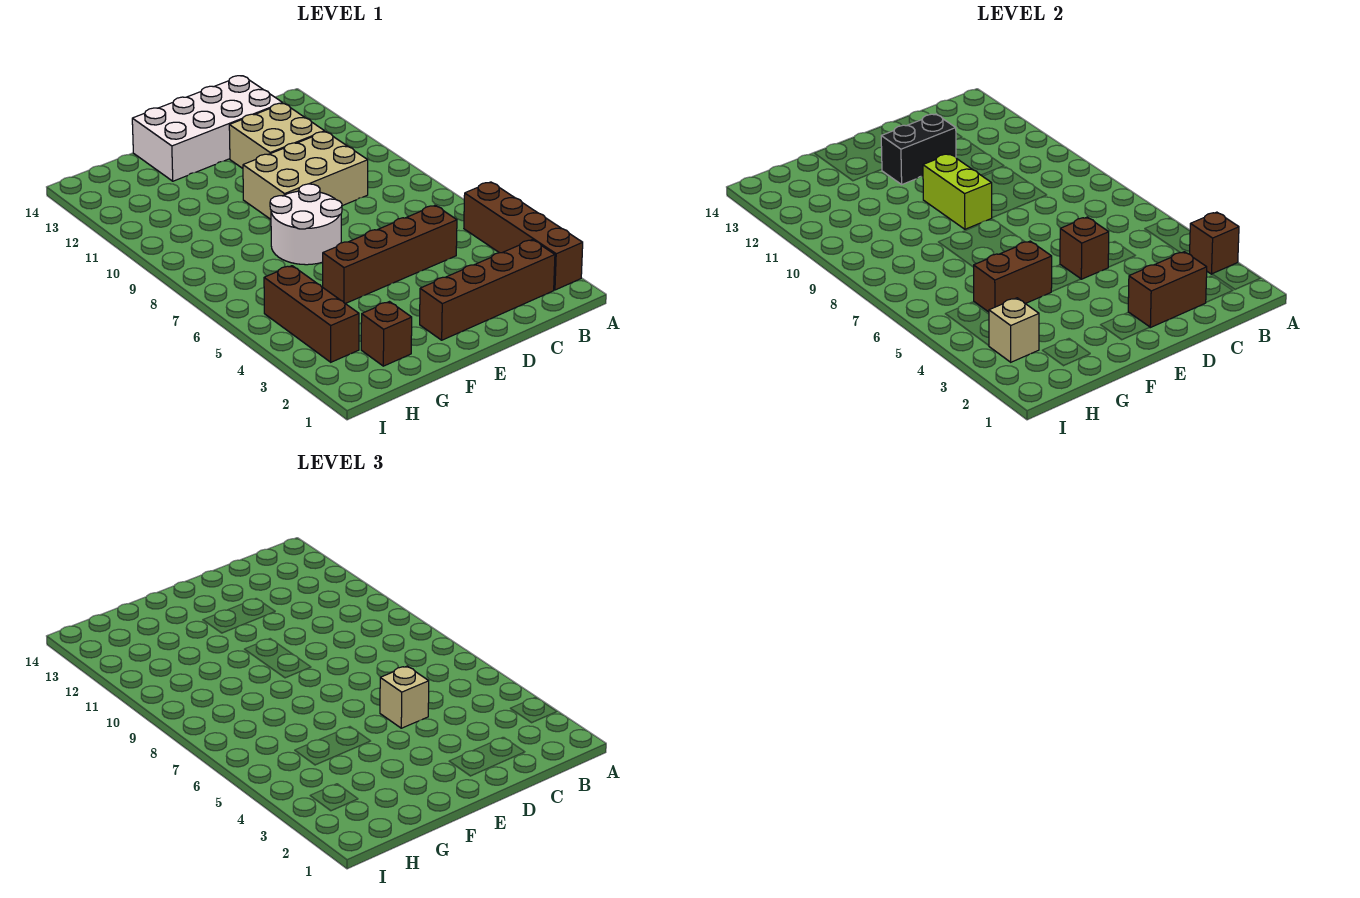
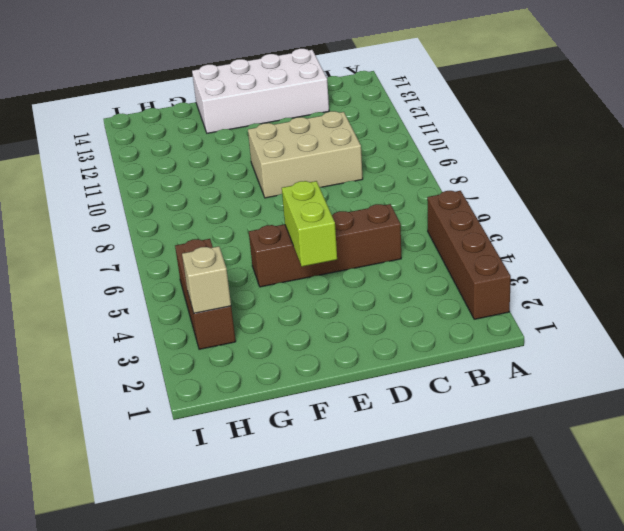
lime brick E4:E5 level 2 -> lime brick E9:E10 level 2
none -> brown brick B2:E2 level 1
none -> tan brick C11:D12 level 1
none -> white round brick E7:F8 level 1

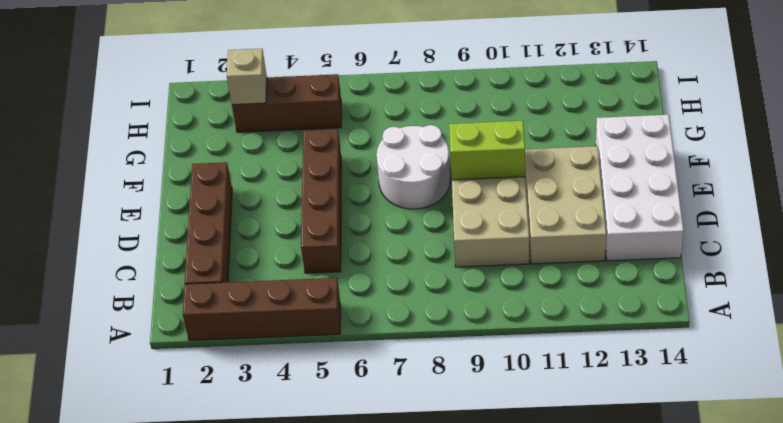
tan brick C11:E12 level 1 -> tan brick C11:D12 level 1
none -> brown brick G2 level 1
none -> brown brick A3 level 2
none -> brown brick C2:D2 level 2

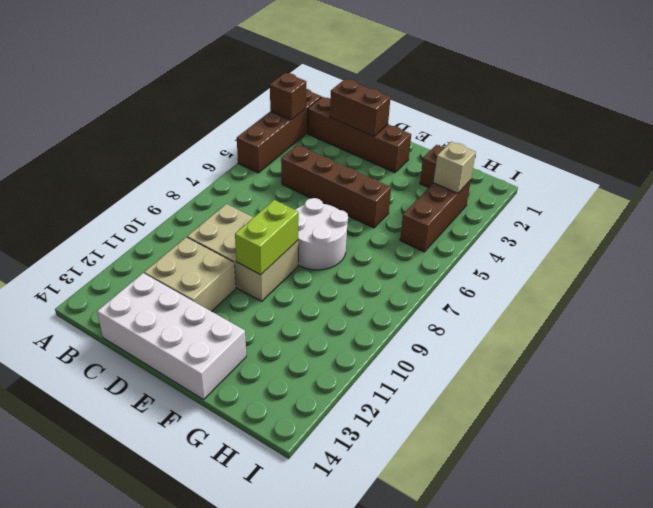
none -> brown brick D5 level 2
none -> black brick D12:E12 level 2
none -> brown brick F5:G5 level 2

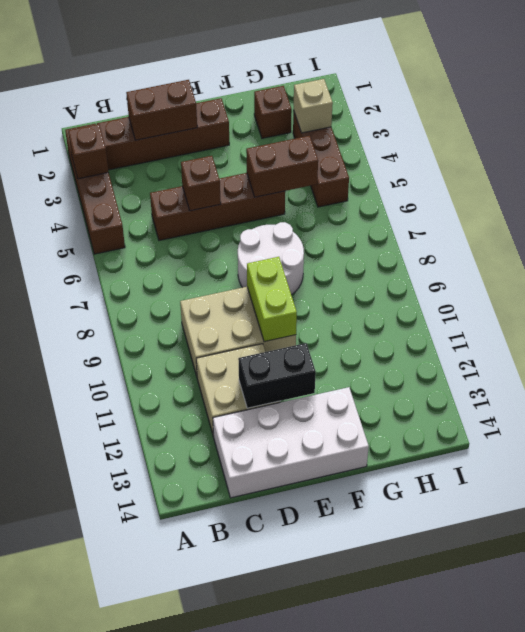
none -> tan brick D5 level 3

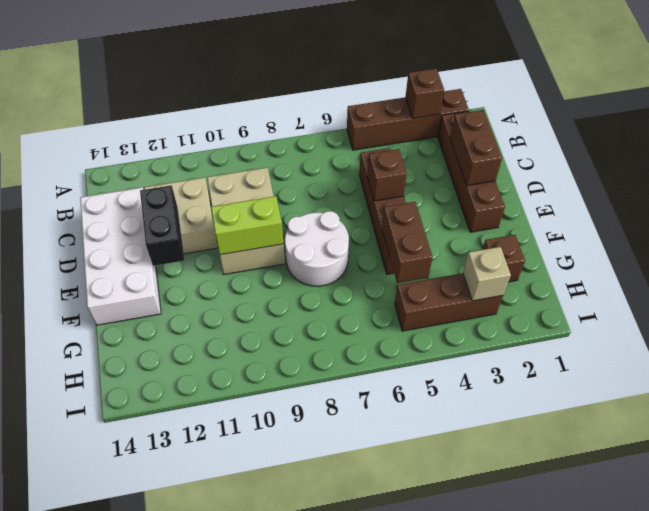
none -> tan brick D5 level 3

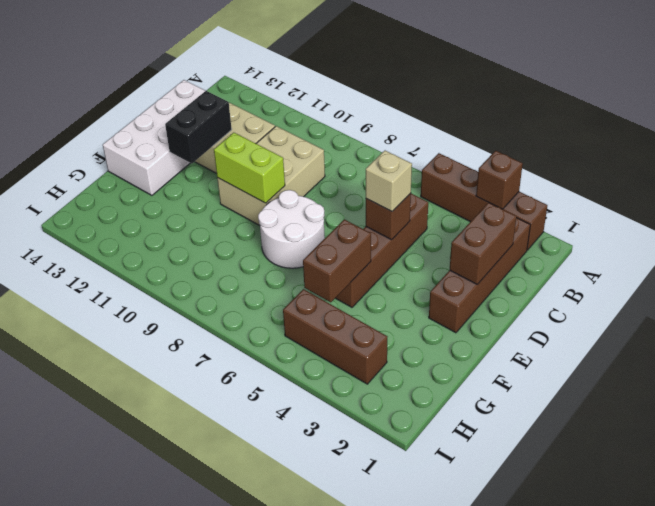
none -> brown brick G2 level 1
none -> tan brick H3 level 2

